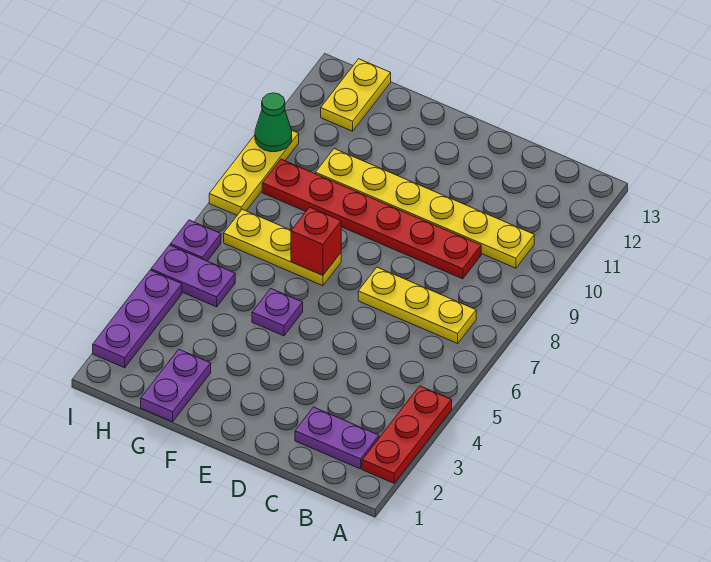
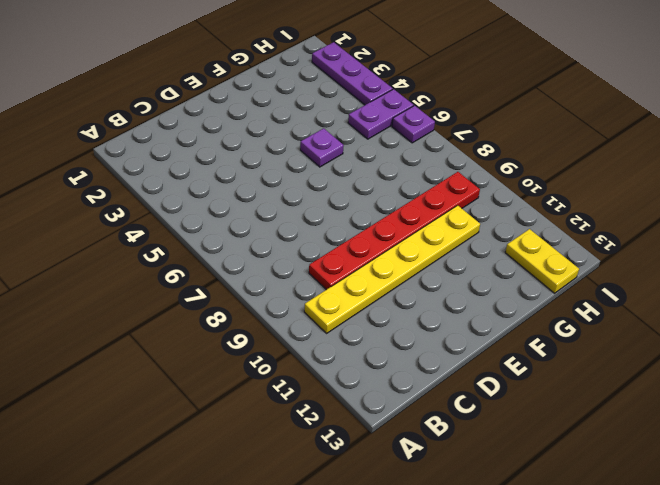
none -> red plate A2:A4 level 1
none -> purple plate B2:C2 level 1
none -> yellow plate B7:D7 level 1

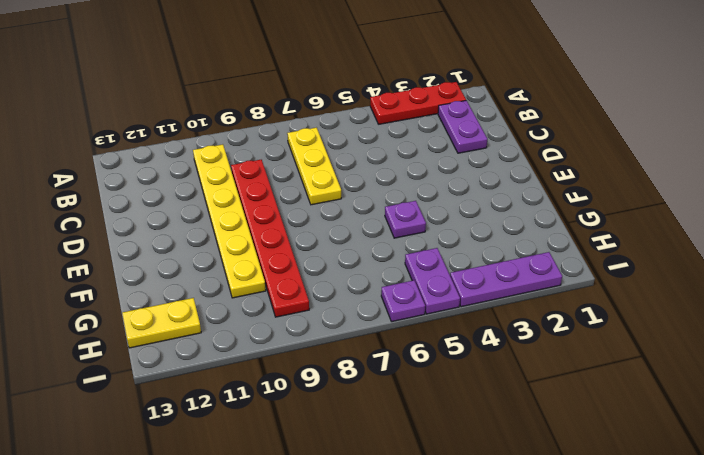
none -> yellow plate F7:H7 level 1
none -> purple plate G1:G2 level 1
none -> yellow plate I8:I10 level 1

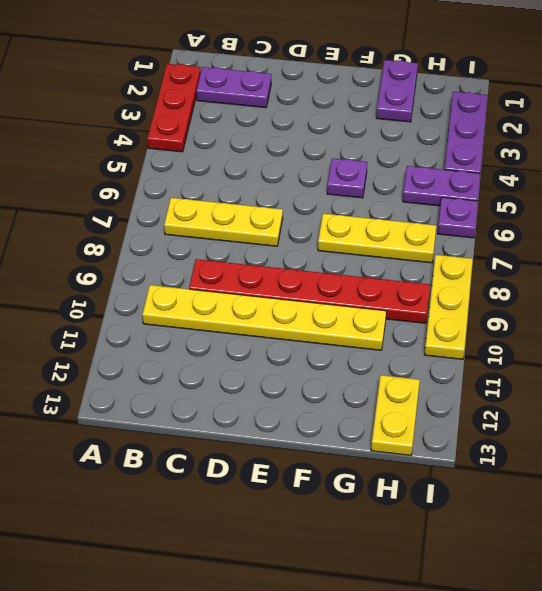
none -> red brick F7 level 2
none -> green cone I10 level 2

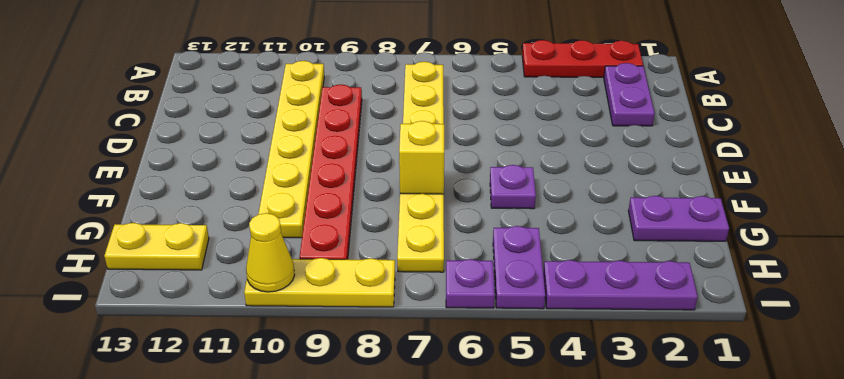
yellow brick F7 level 2 -> red brick F7 level 2
yellow cone I10 level 2 -> green cone I10 level 2

